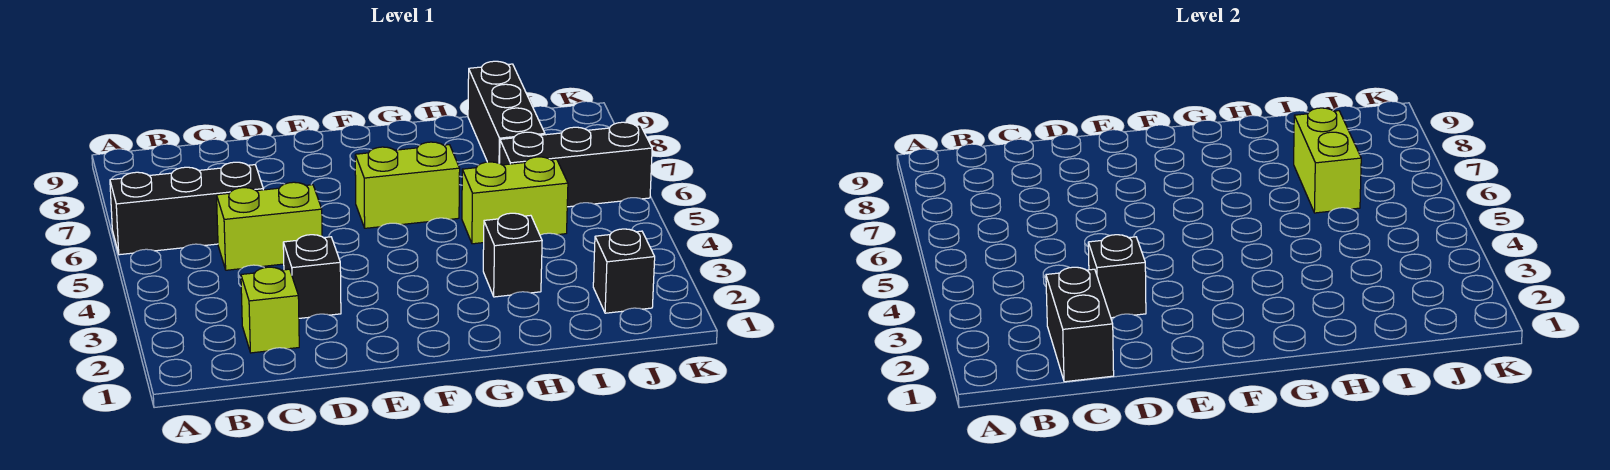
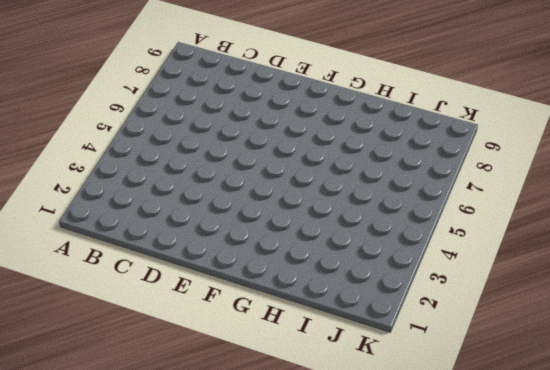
none -> black brick A6:C6 level 1
none -> lime brick C2 level 1
none -> lime brick C5:D5 level 1

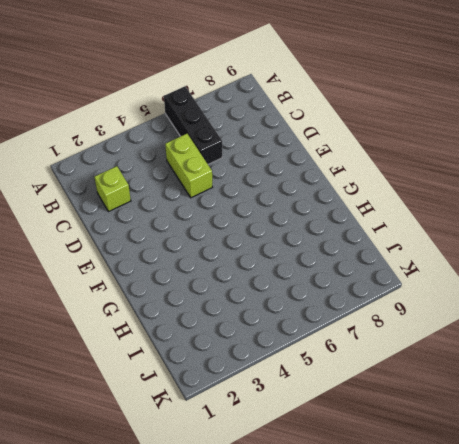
none -> black brick D3 level 1
none -> lime brick F6:G6 level 1
none -> black brick H3 level 1

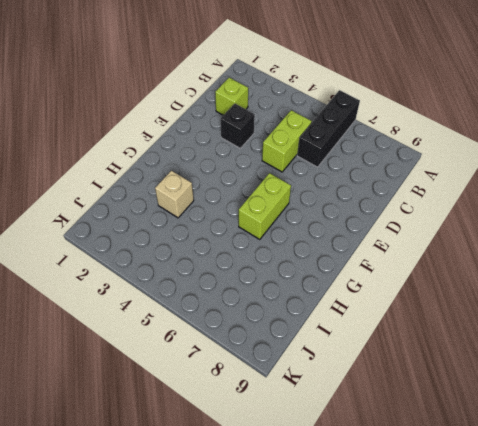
tan brick H3 level 1 -> black brick H3 level 1
none -> lime brick H5:I5 level 1
none -> black brick I6:K6 level 1
none -> black brick I7:I9 level 1

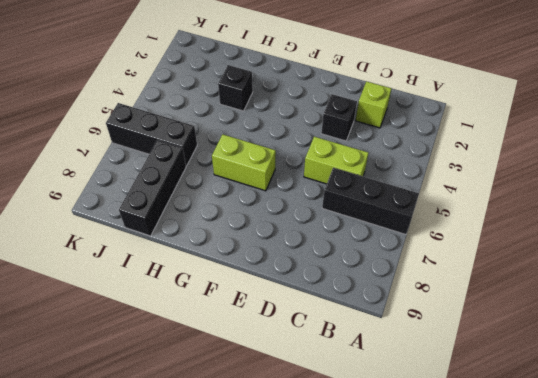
none -> lime brick H5:I5 level 1
none -> black brick J2 level 1
none -> black brick C1:C2 level 2

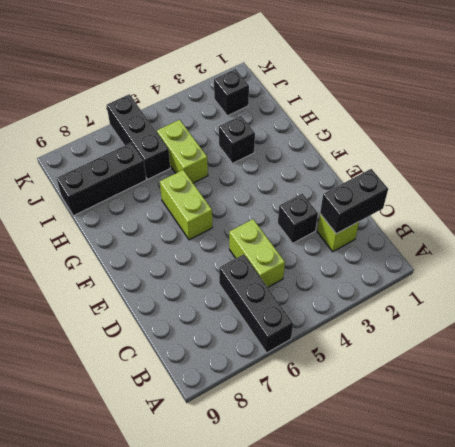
none -> black brick D3 level 2
none -> lime brick I6:I7 level 2

